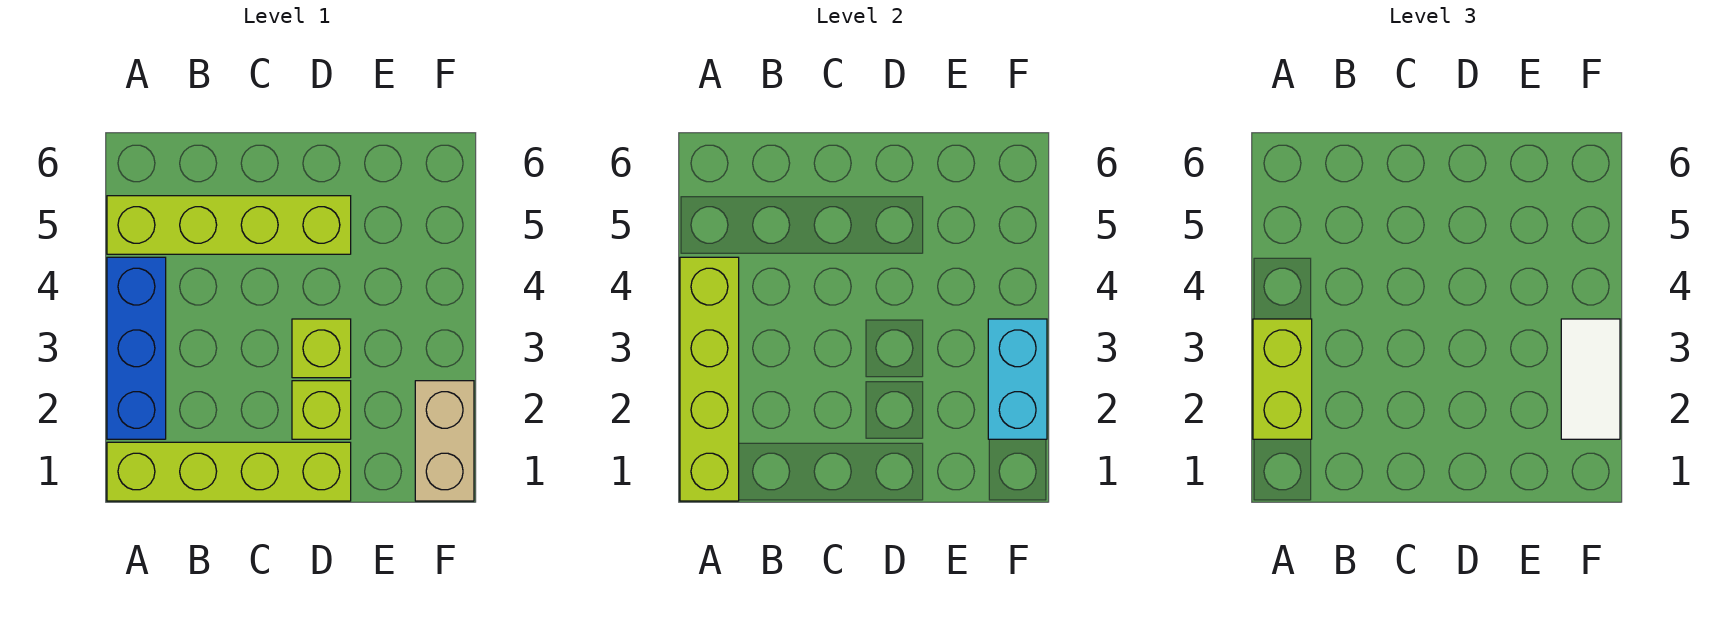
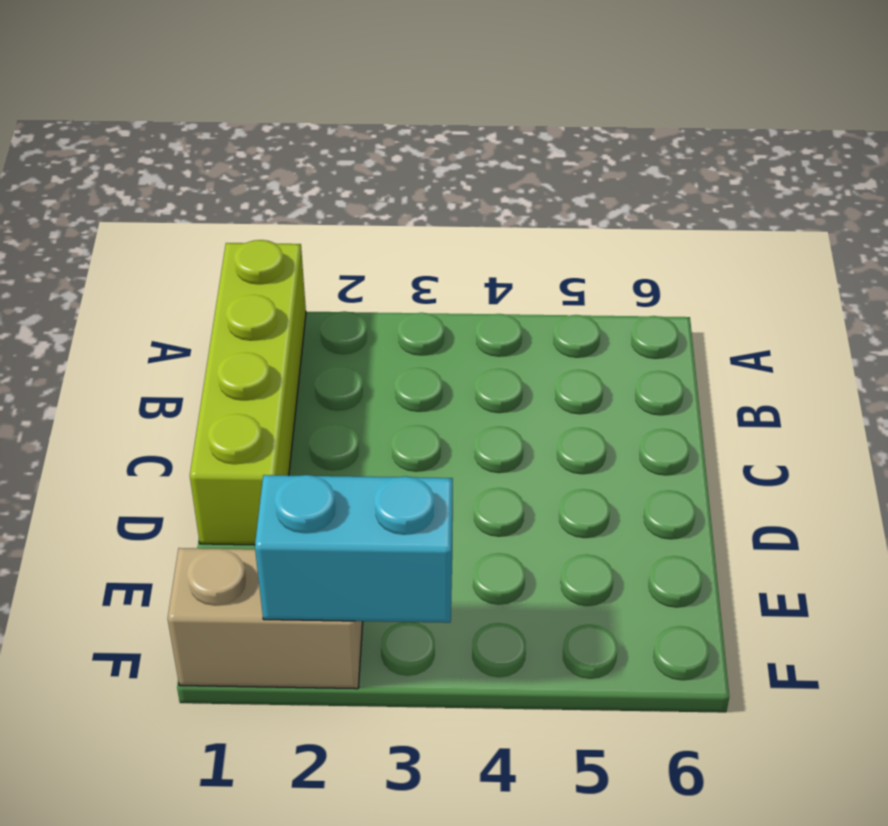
none -> blue brick A2:A4 level 1
none -> lime brick A5:D5 level 1

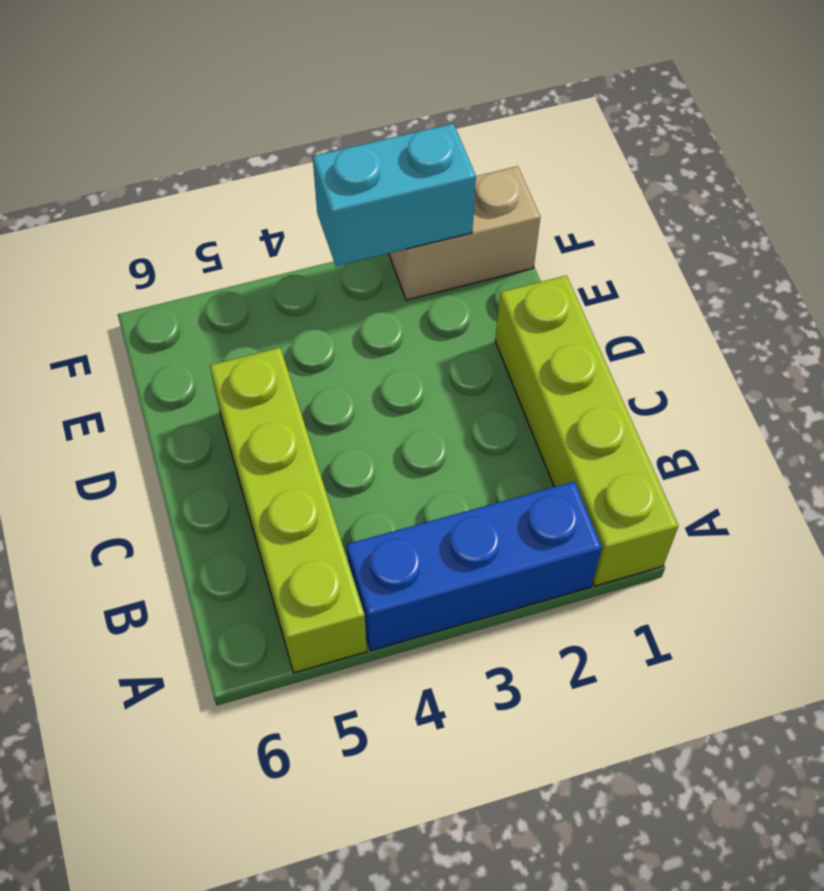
none -> lime brick D2 level 1
none -> lime brick D3 level 1

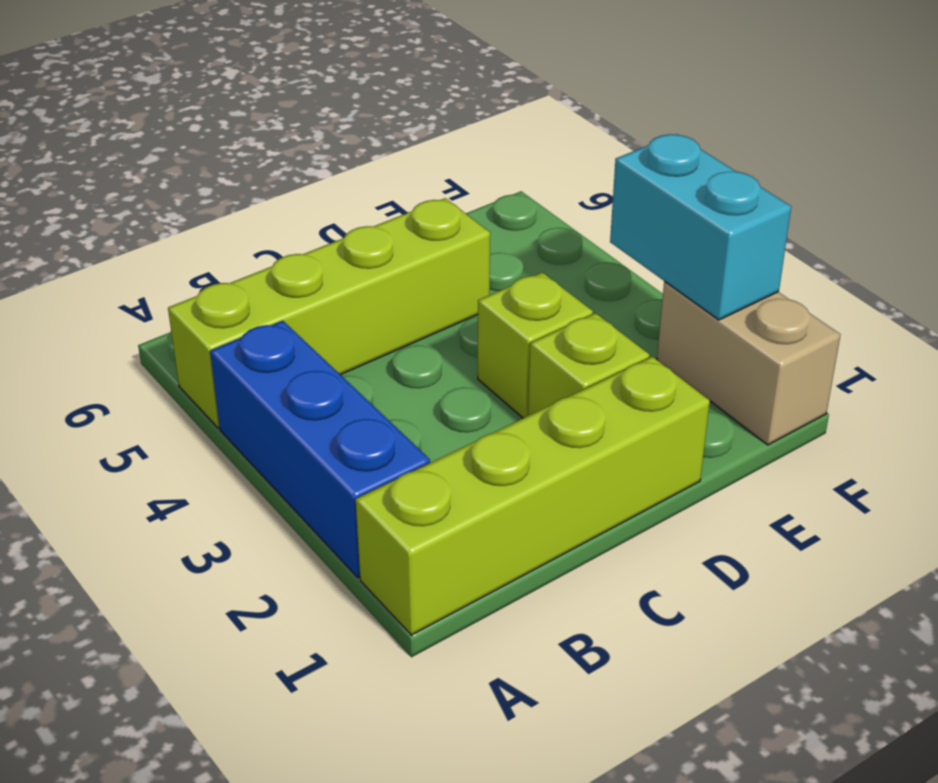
none -> lime brick A1:A4 level 2
none -> lime brick A2:A3 level 3

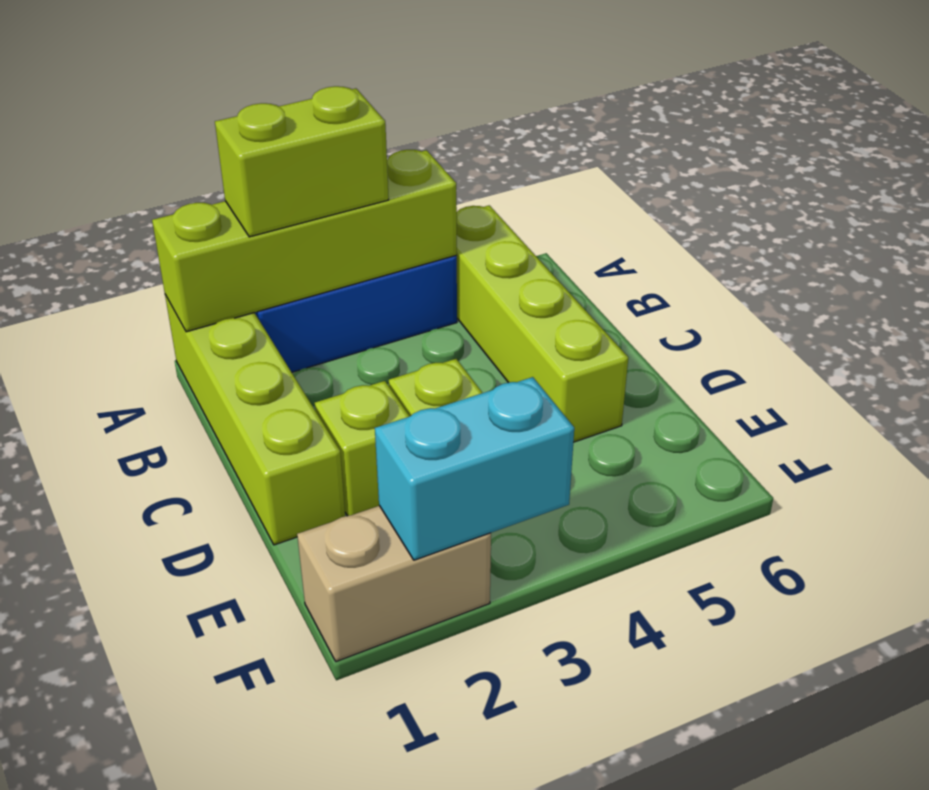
none -> white tile F2:F3 level 3

